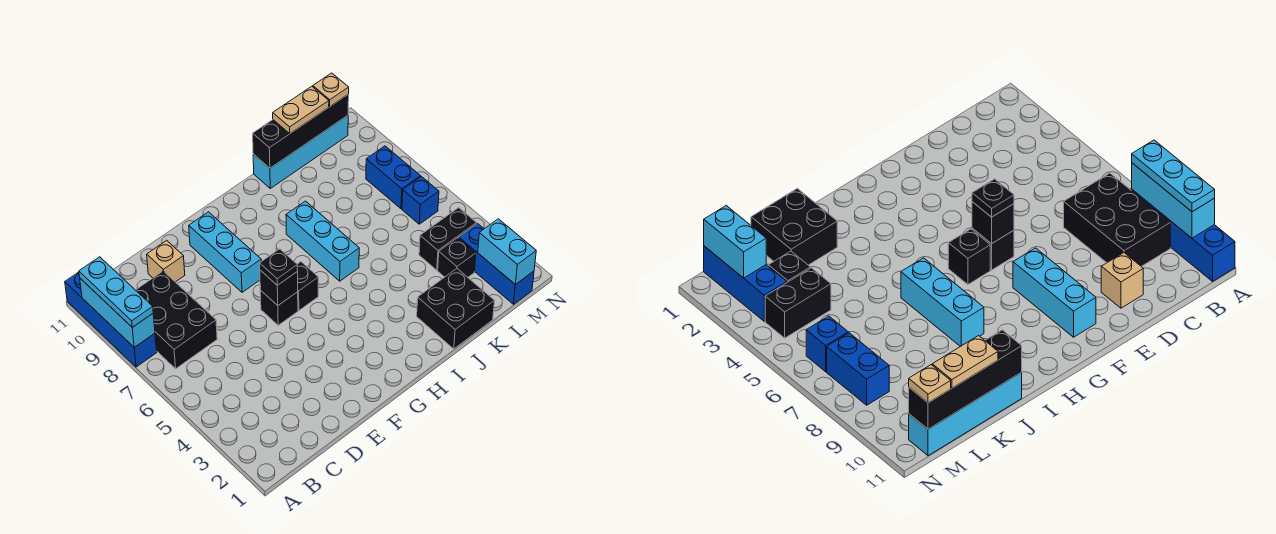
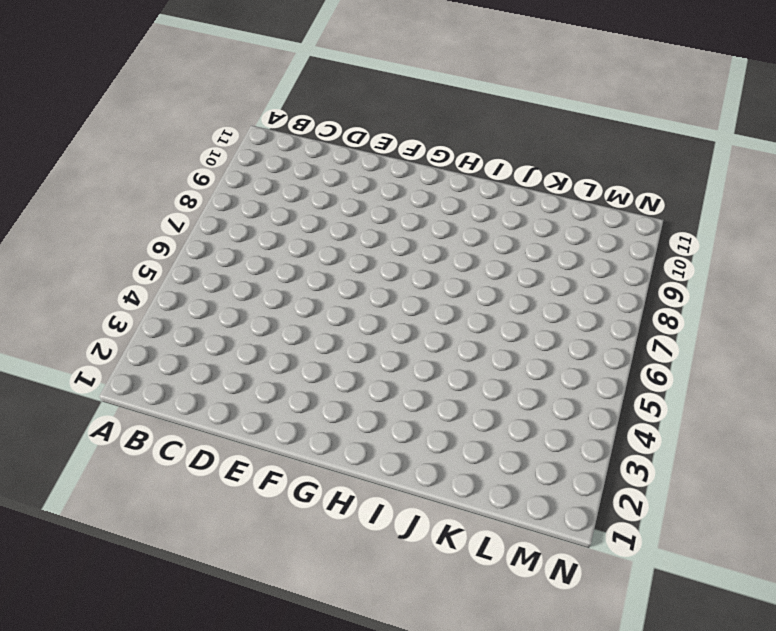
none -> blue brick A8:A11 level 1
none -> black brick B7:C9 level 1
none -> tan brick D10 level 1

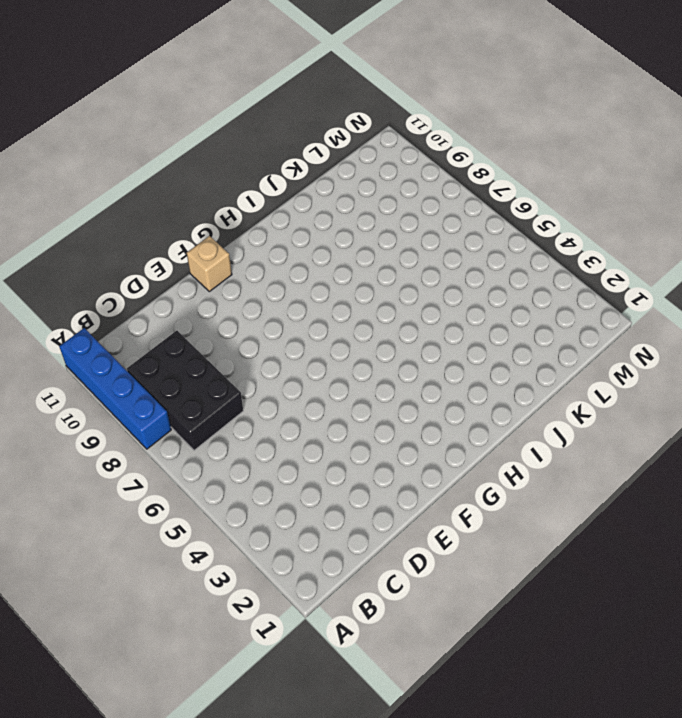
tan brick F11 level 1 -> tan brick D10 level 1
none -> black brick F6 level 1
none -> cyan brick F8:F10 level 1
none -> black brick G6 level 1

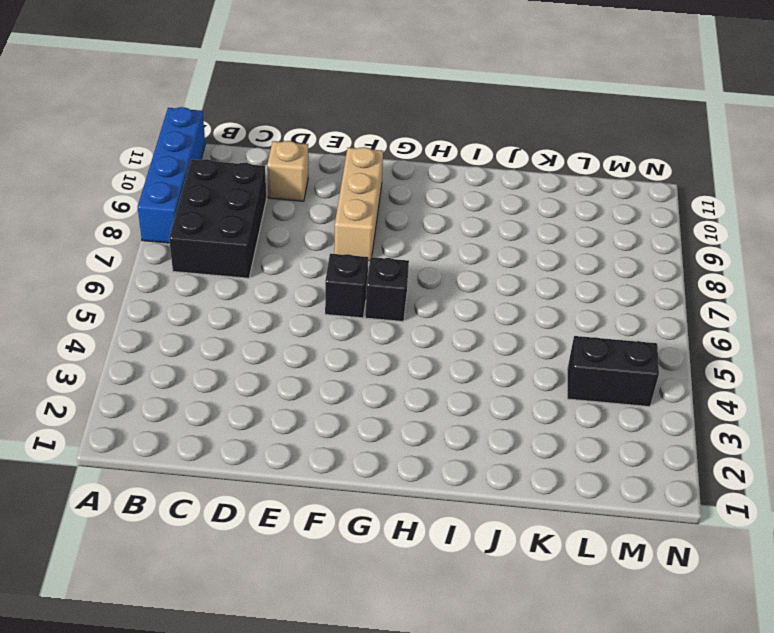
tan brick F8:F10 level 1 -> cyan brick F8:F10 level 1
none -> cyan brick I6:I8 level 1
none -> black brick J1:K2 level 1
none -> cyan brick J11:M11 level 1

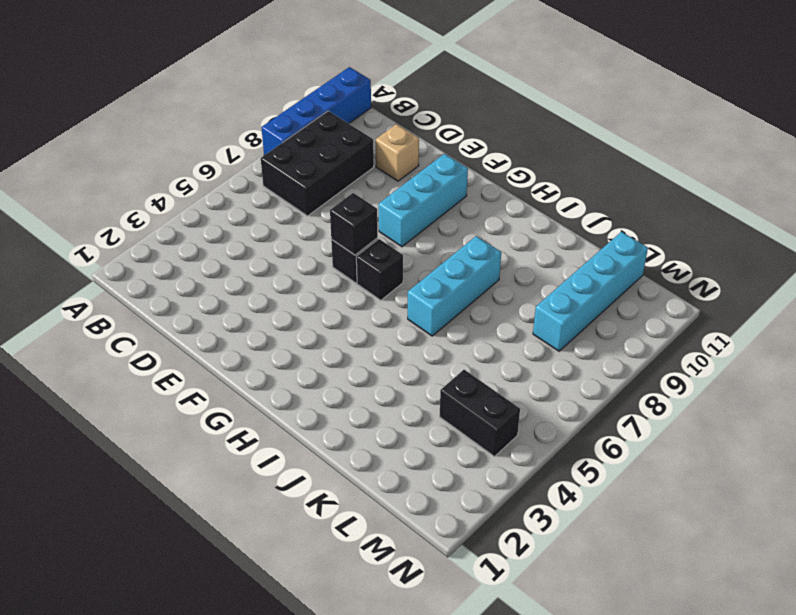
cyan brick L8:L11 level 1 -> cyan brick J11:M11 level 1
none -> black brick J1:K2 level 1
none -> black brick L3 level 1
none -> blue brick M1:M3 level 1

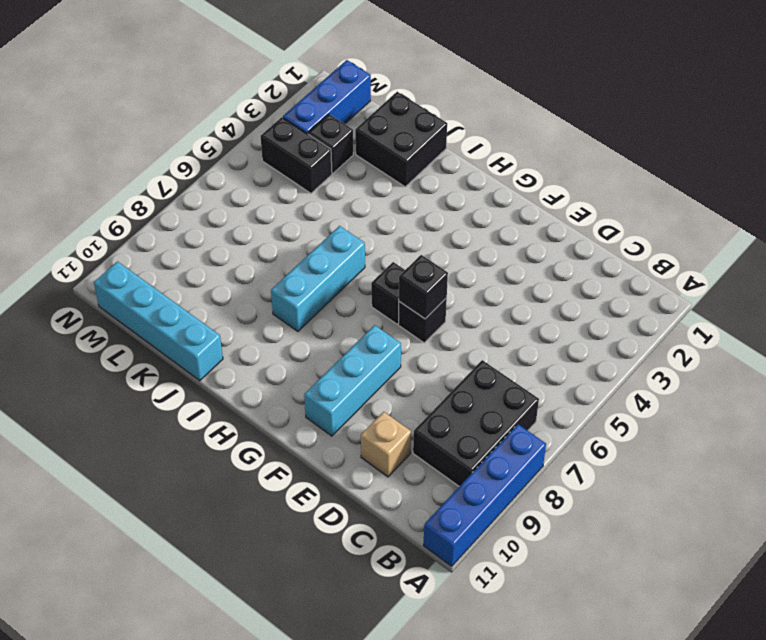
none -> blue brick M6 level 1
none -> blue brick M7:M8 level 1
none -> cyan brick A8:A10 level 2

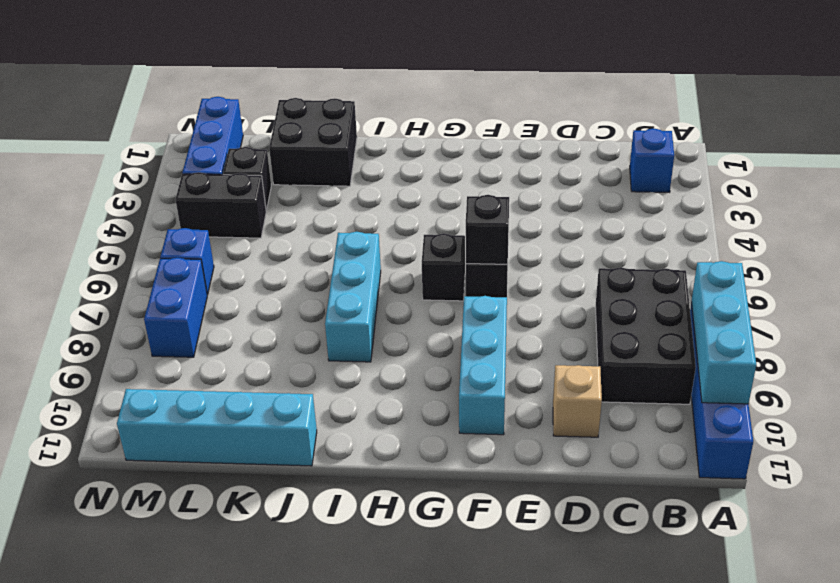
blue brick B2 level 1 -> none
none -> black brick J11:M11 level 2
none -> cyan brick M1:M2 level 2
none -> cyan plate A8:A10 level 3

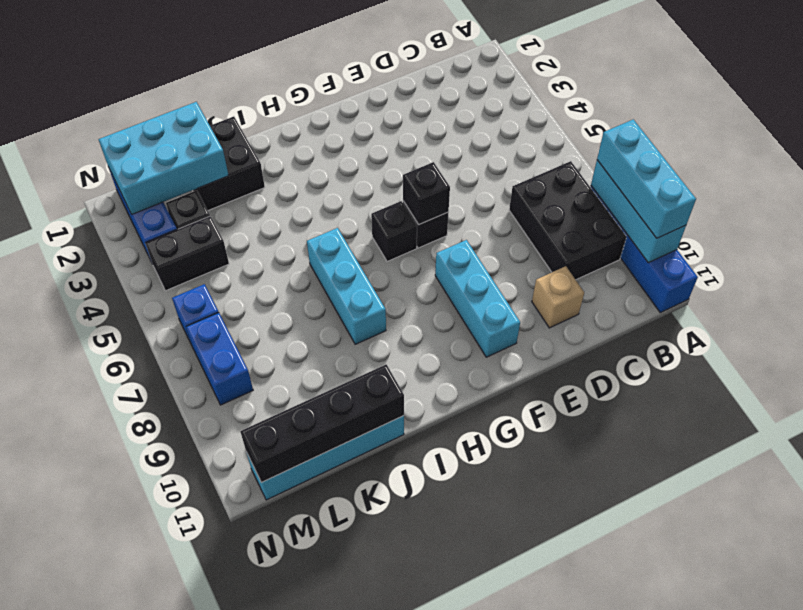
cyan brick A8:A10 level 3 -> cyan plate A8:A10 level 3
cyan brick K1:M2 level 2 -> cyan brick M1:M2 level 2
none -> black plate F6 level 3
none -> tan plate K11:L11 level 3
none -> tan plate M11 level 3

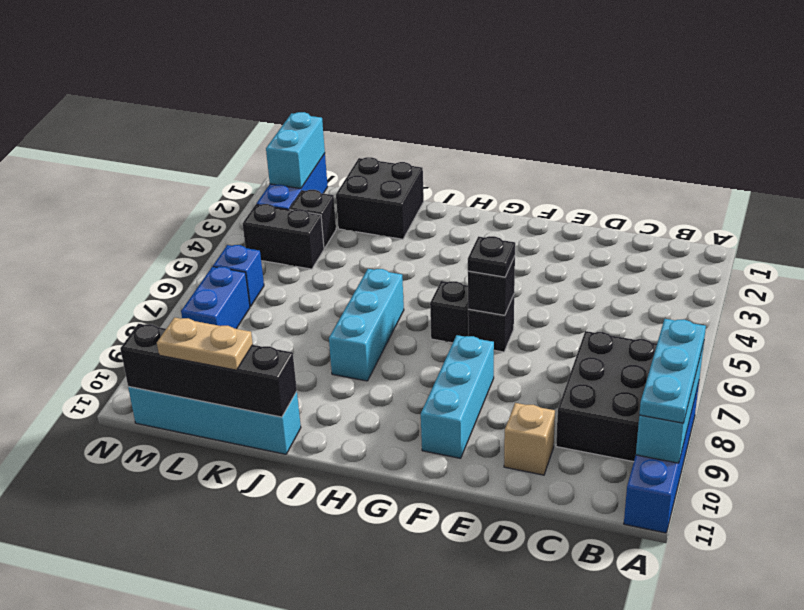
none -> tan plate M11 level 3

